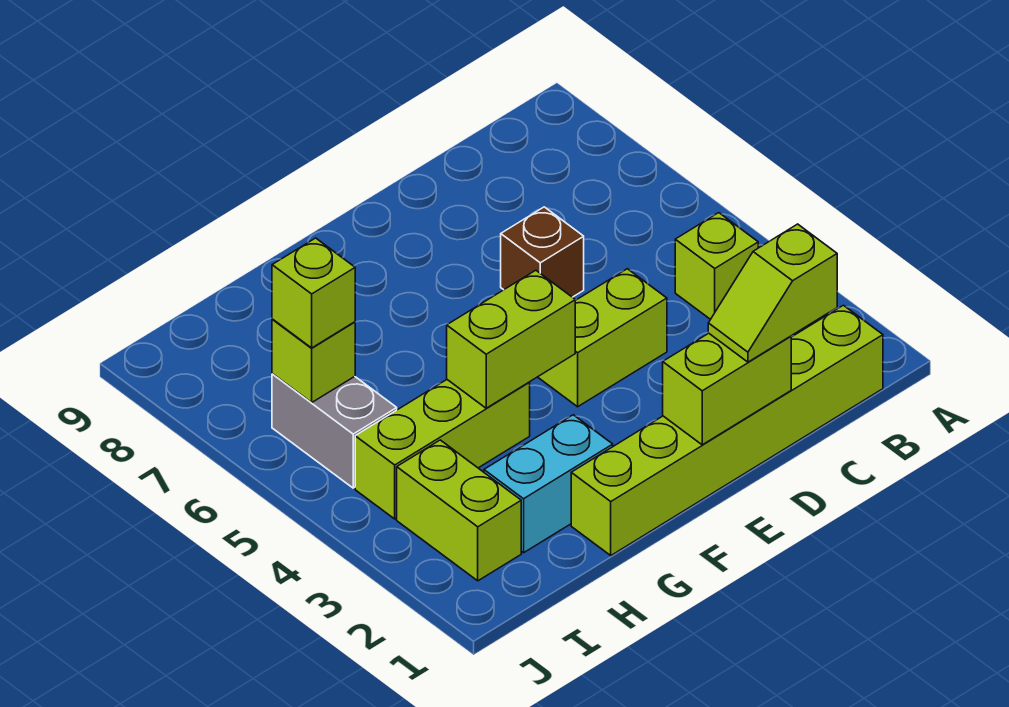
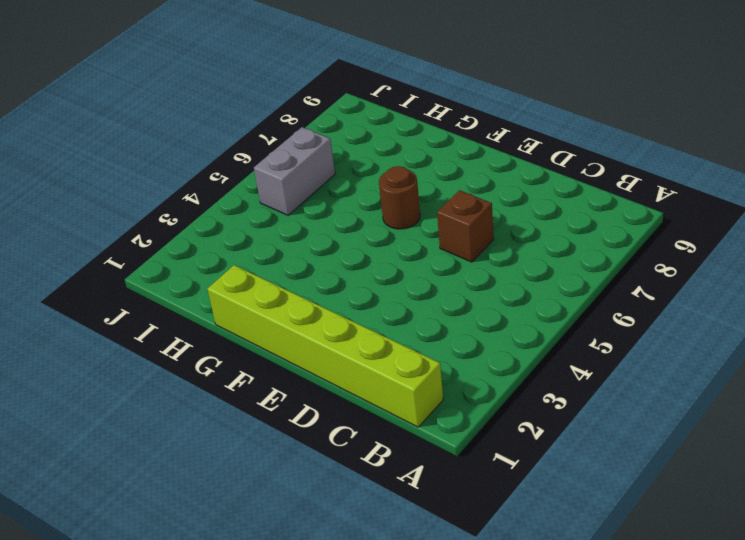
brown round brick F6 level 1 -> none
none -> lime brick B4 level 1
none -> lime brick D4:E4 level 1
none -> cyan brick G2:H2 level 1

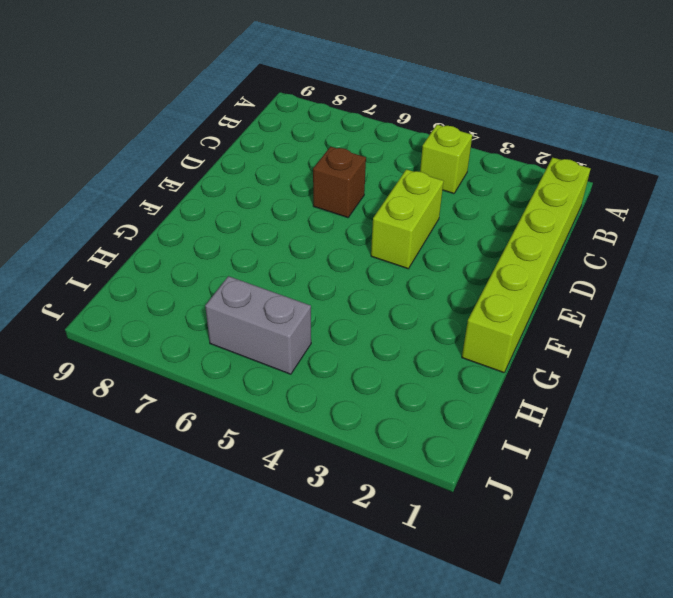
none -> cyan brick G2:H2 level 1
none -> lime brick G4:I4 level 1
none -> lime brick I2:I3 level 1

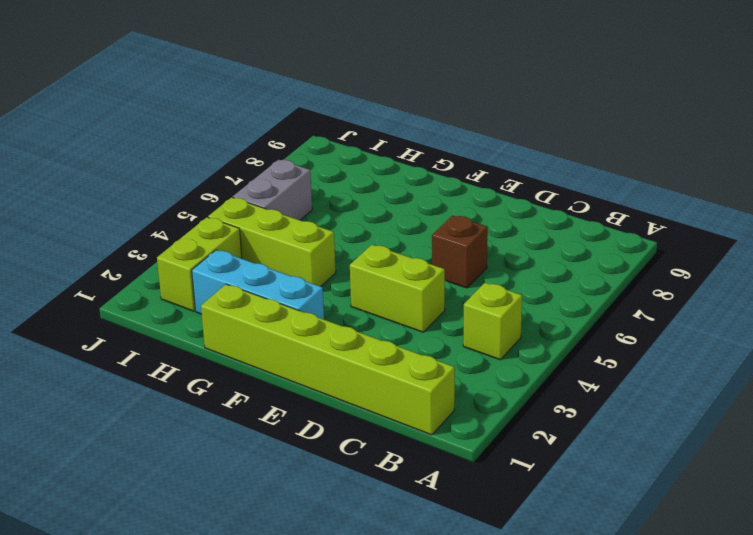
cyan brick F2:H2 level 1 -> cyan brick G2:H2 level 1
none -> lime brick D1:E1 level 2
none -> lime brick F4:G4 level 2
none -> lime brick I6 level 2

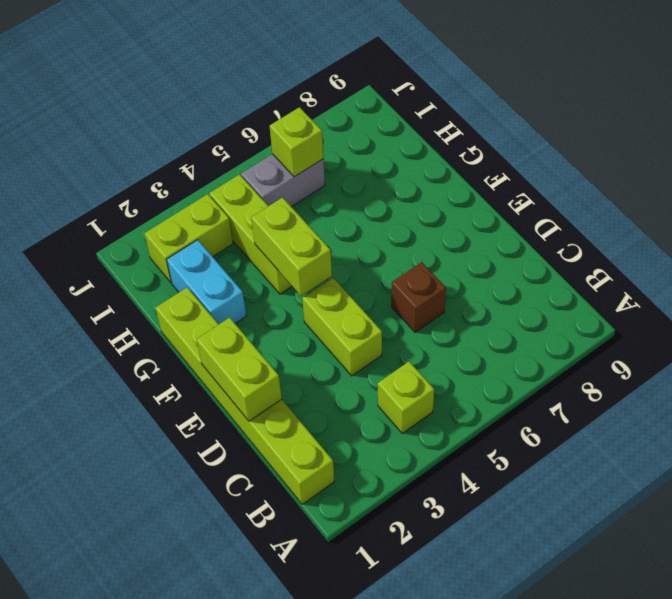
none -> lime slope C1:D1 level 3 top C
none -> lime brick I6 level 3

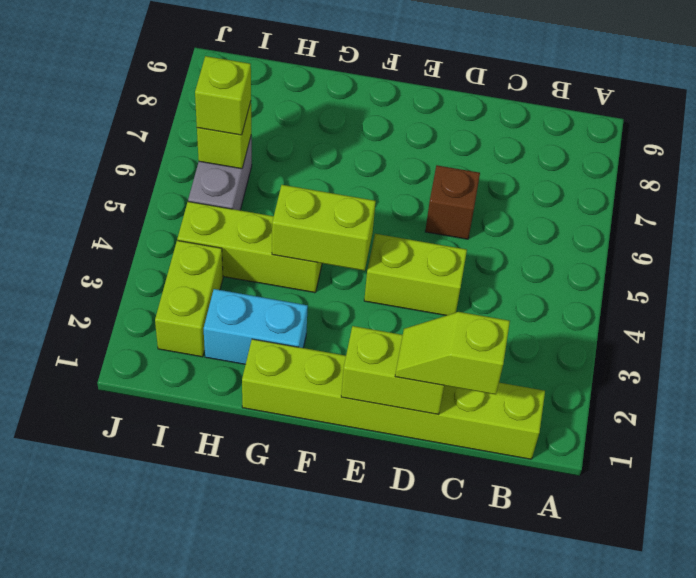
none -> lime brick B4 level 1

